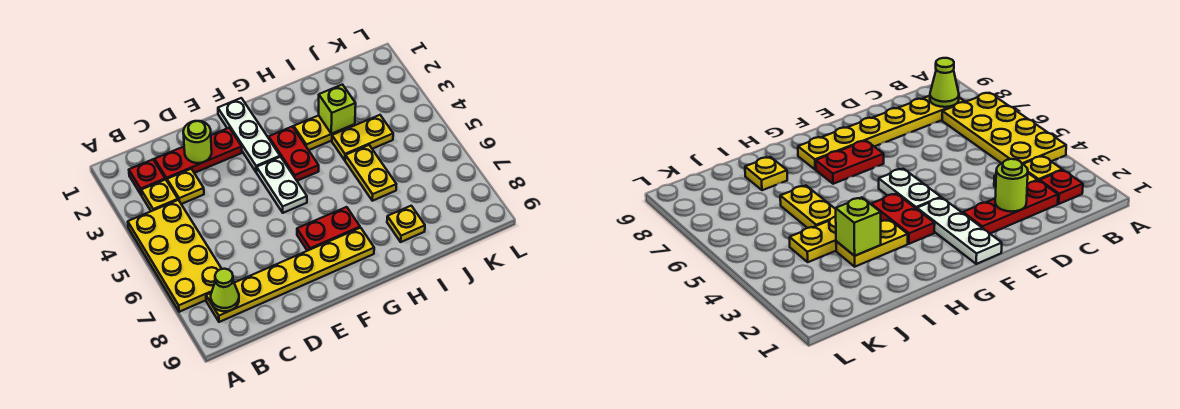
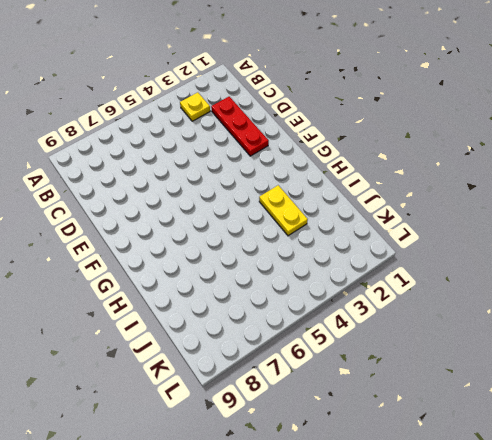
none -> yellow plate A4:B7 level 1
none -> red plate B2 level 1
none -> yellow plate B8:G8 level 1

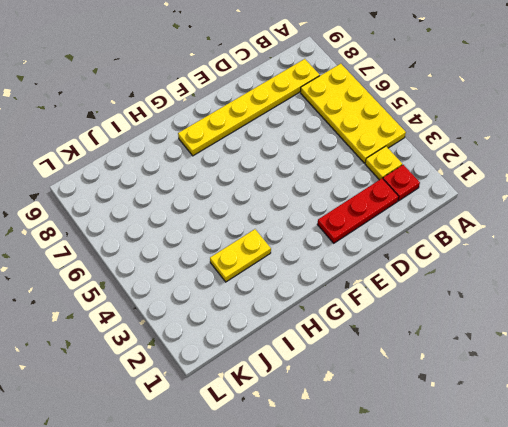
none -> yellow plate C3 level 1
none -> white plate F1:F3 level 1
none -> white plate F4:F5 level 1

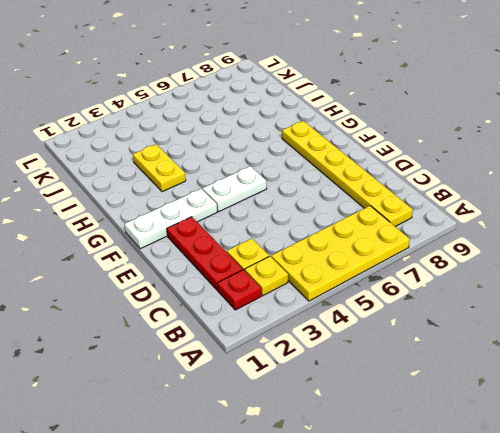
none -> red plate F7:G7 level 1
none -> red plate G3:G4 level 1
none -> yellow plate I4:J4 level 1

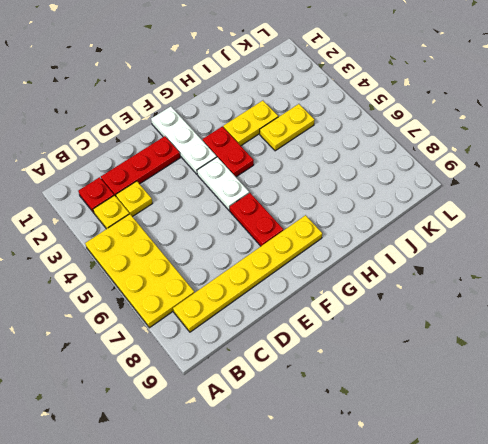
red plate F6:F7 level 1 -> red plate F7:G7 level 1
none -> yellow plate I5:I6 level 1
none -> yellow plate I8 level 1
none -> lime cone B8 level 2

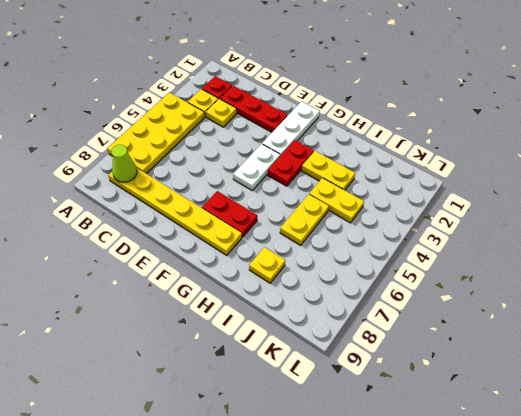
none -> lime round brick D2 level 2
none -> lime brick I3 level 2

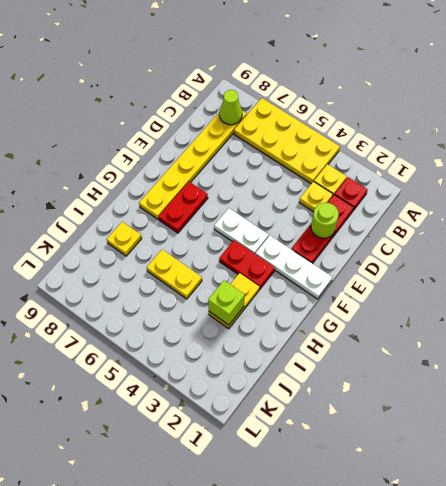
none -> yellow plate I4:J4 level 1

